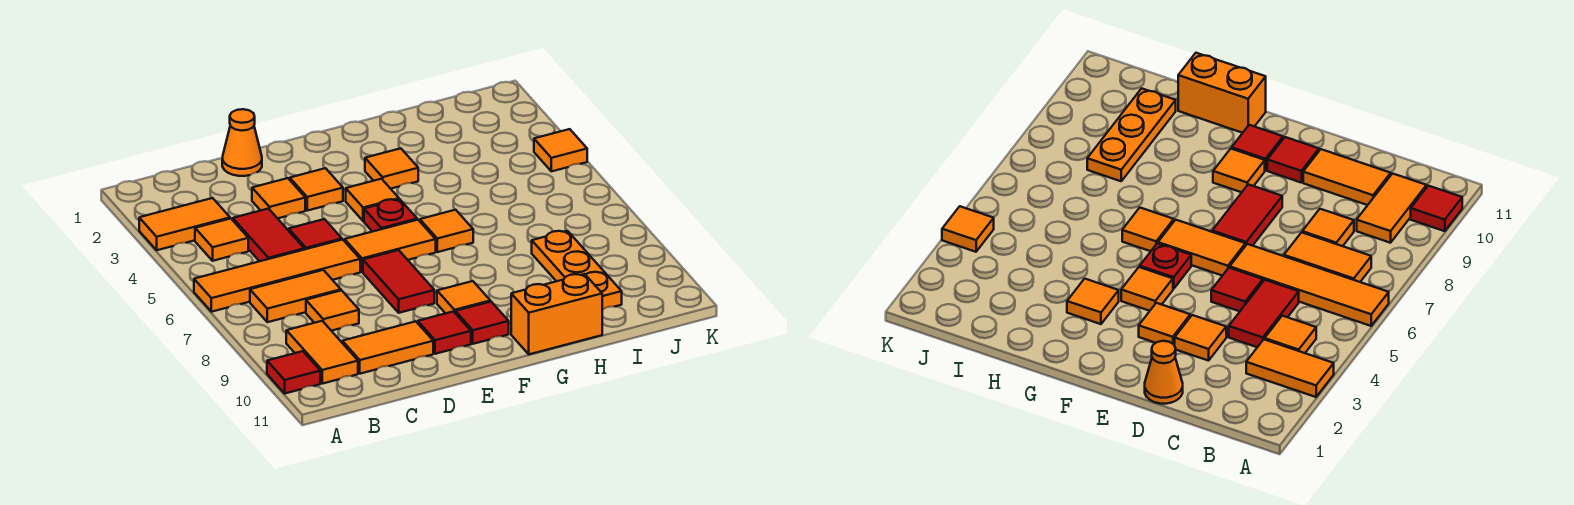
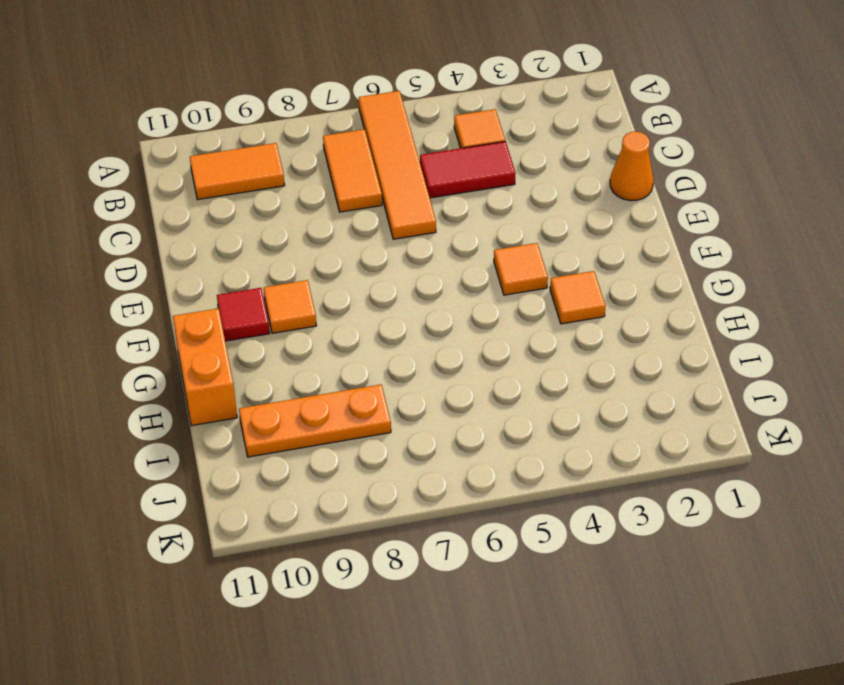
none -> orange tile A3:B3 level 1
none -> red tile A10 level 1
none -> orange tile C8 level 1

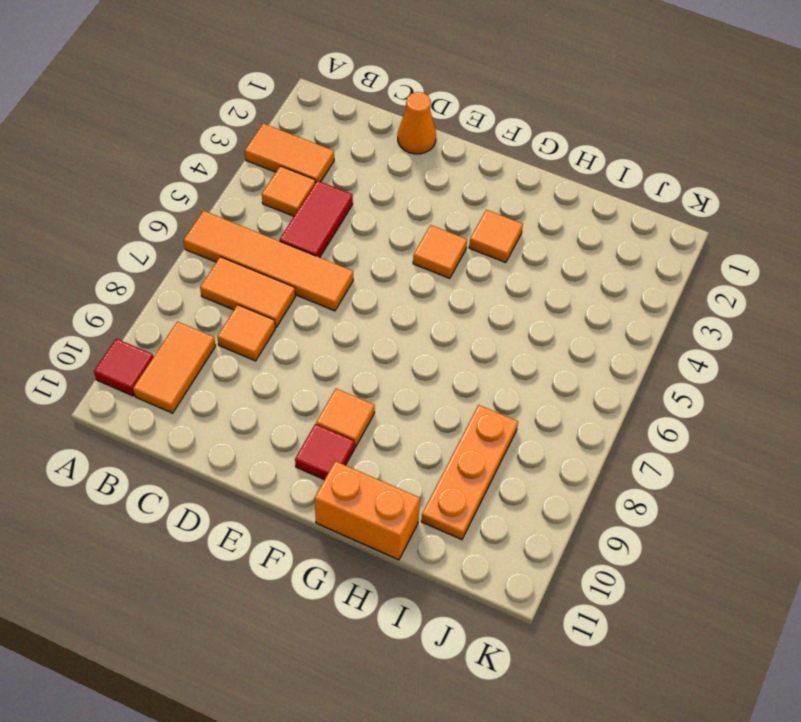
none -> orange tile C10:D10 level 1
none -> orange tile D3 level 1
none -> red tile D5 level 1

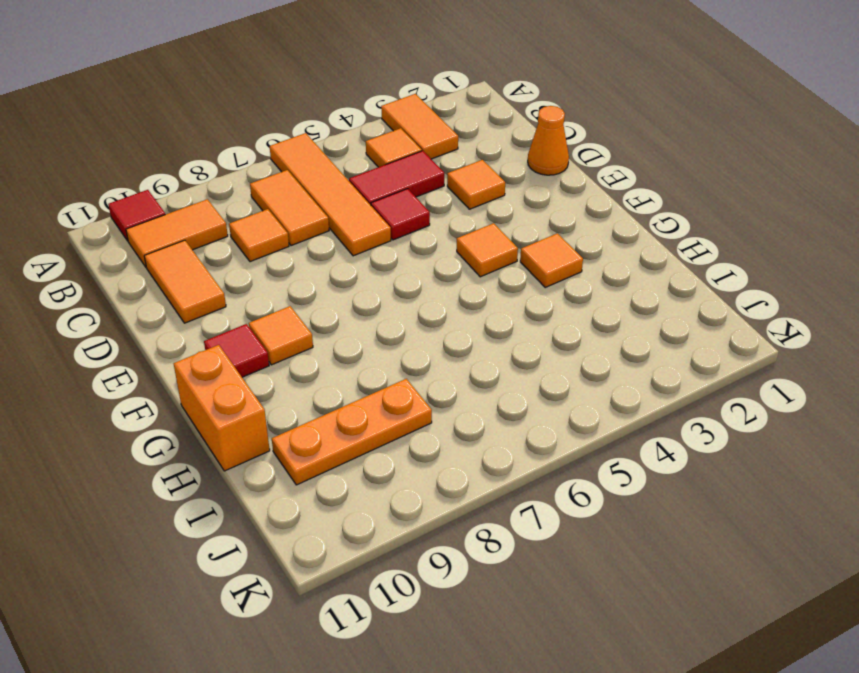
none -> orange tile E3 level 1
none -> orange tile E6:F6 level 1
none -> red tile E7:E8 level 1

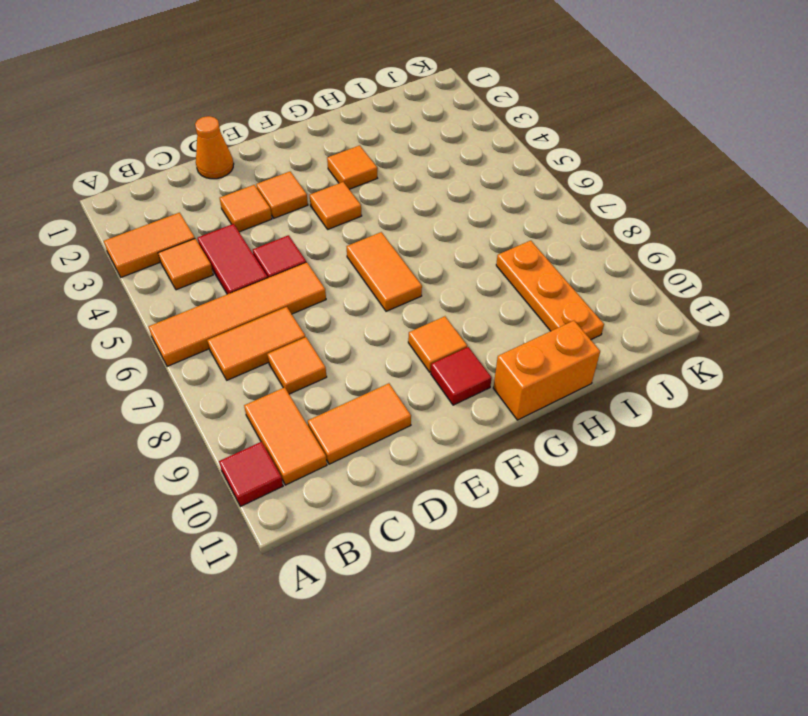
orange tile F6:F7 level 1 -> orange tile E6:F6 level 1
none -> red tile E7:E8 level 1
none -> red tile E10 level 1
none -> red plate F5 level 1

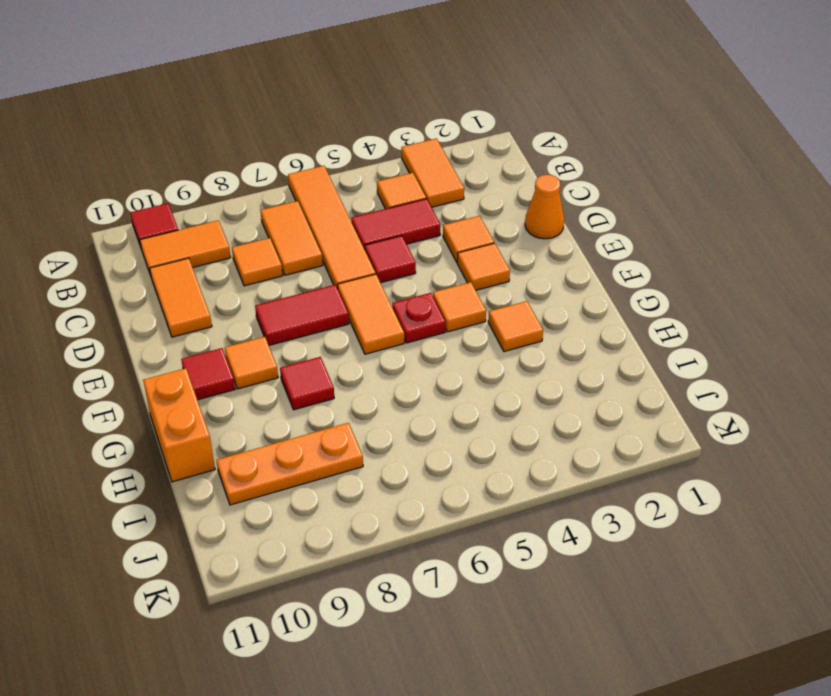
red tile G8 level 1 -> red tile E10 level 1
none -> orange tile G6 level 1
none -> orange tile K4 level 1

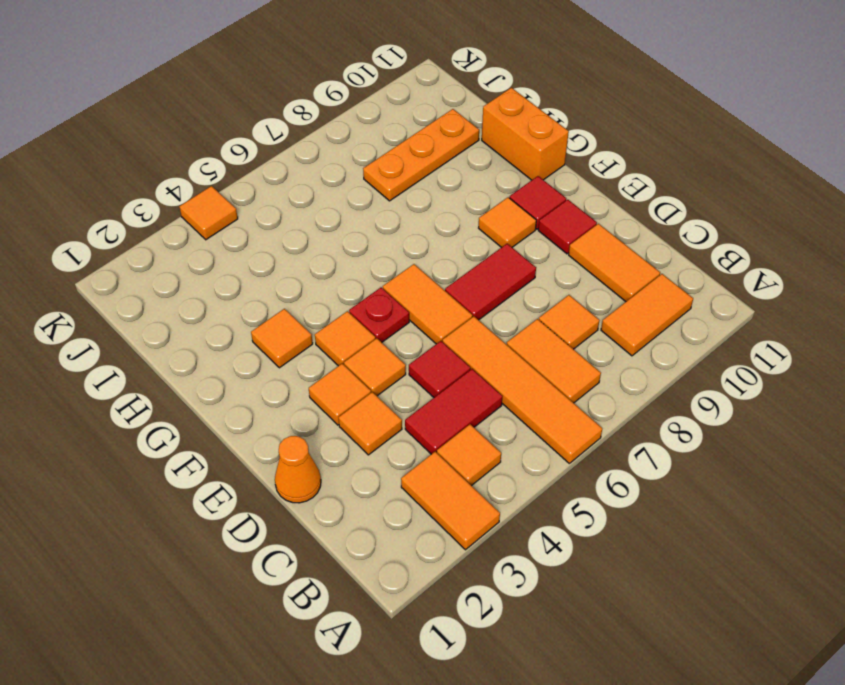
orange tile E4 level 1 -> orange tile G6 level 1
none -> red tile A10 level 1

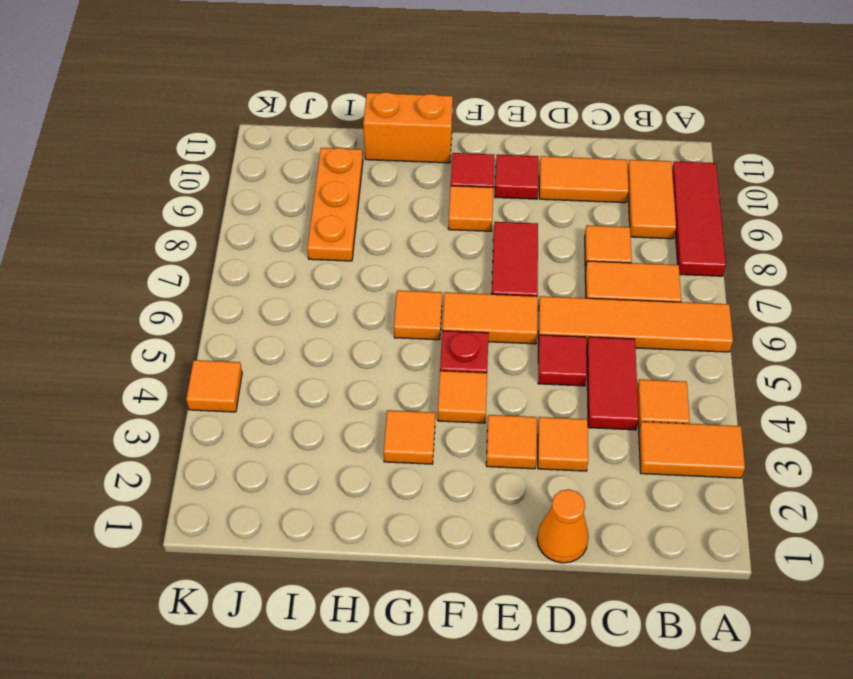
red tile A8:A10 level 1 -> red tile A10 level 1

